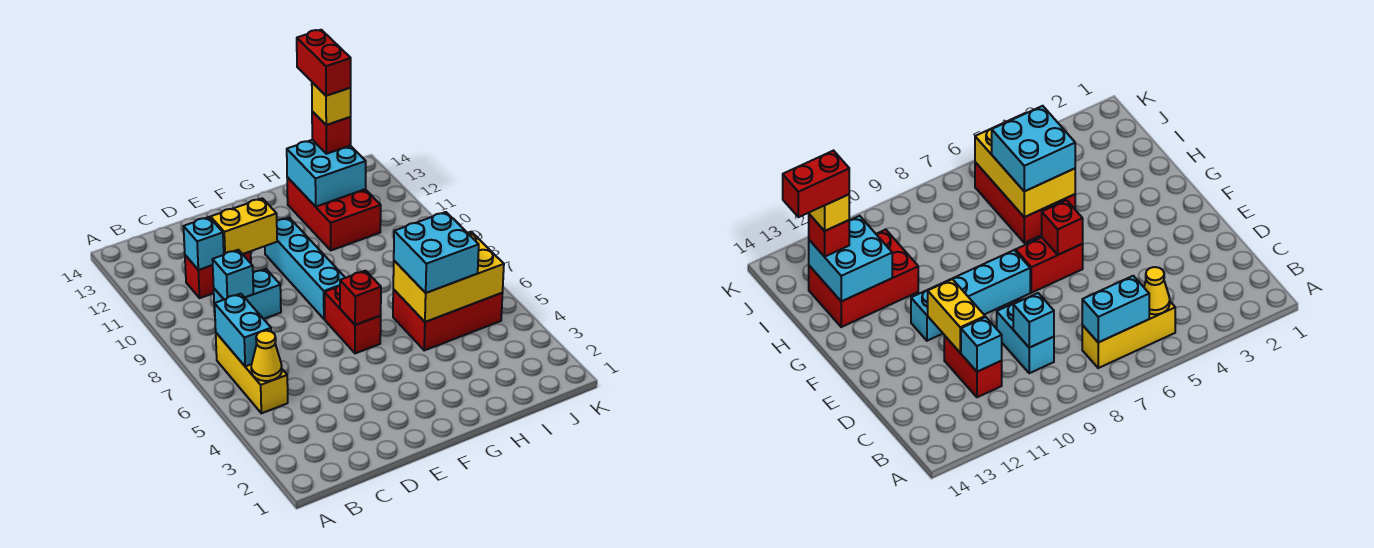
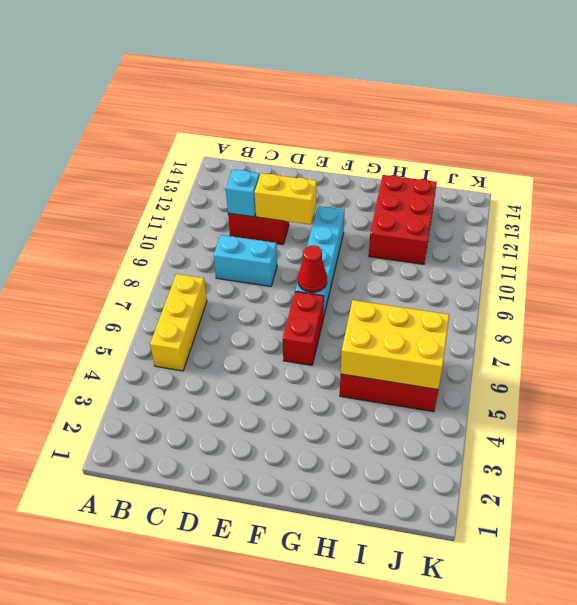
red cone F8 level 2 -> none
none -> yellow cone B5 level 2
none -> cyan brick B6:B7 level 2
none -> cyan brick C9 level 2

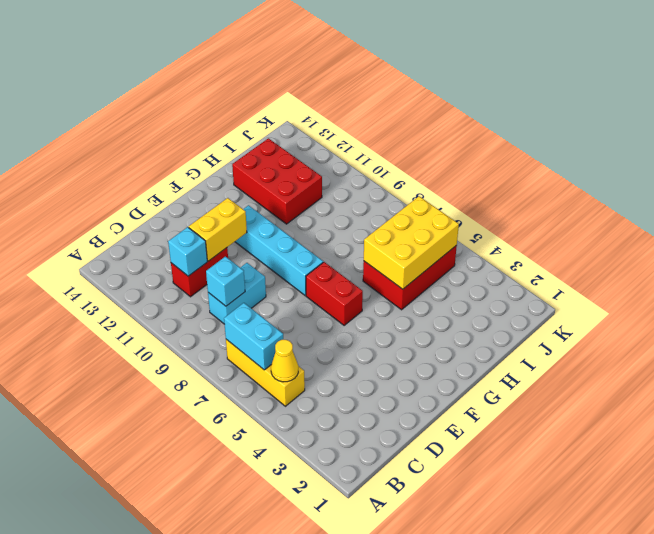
none -> red brick F6 level 2
none -> cyan brick H12:I13 level 2
none -> cyan brick H5:I6 level 3

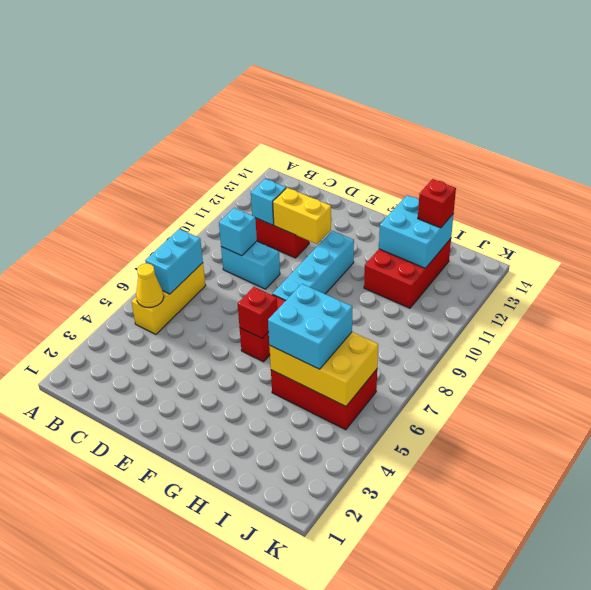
none -> yellow brick I13 level 4
none -> red brick I13:I14 level 5

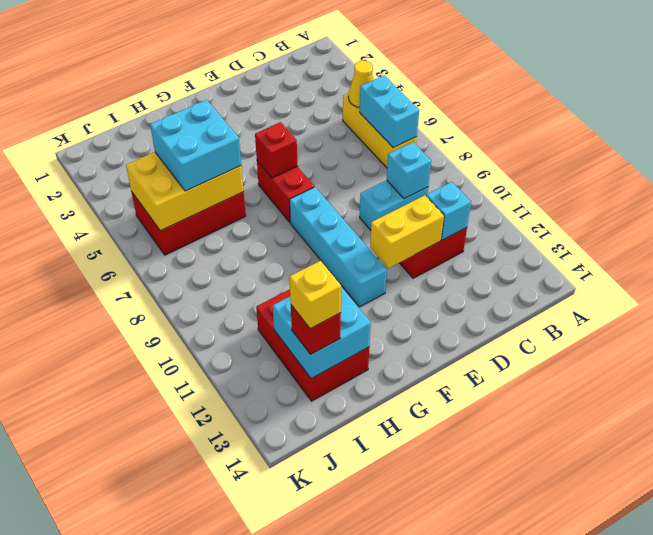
none -> red brick I13:I14 level 5

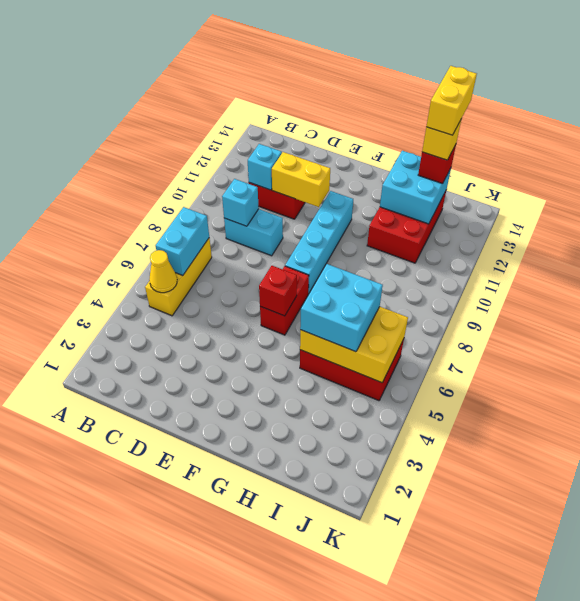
yellow brick I13:I14 level 5 -> red brick I13:I14 level 5

